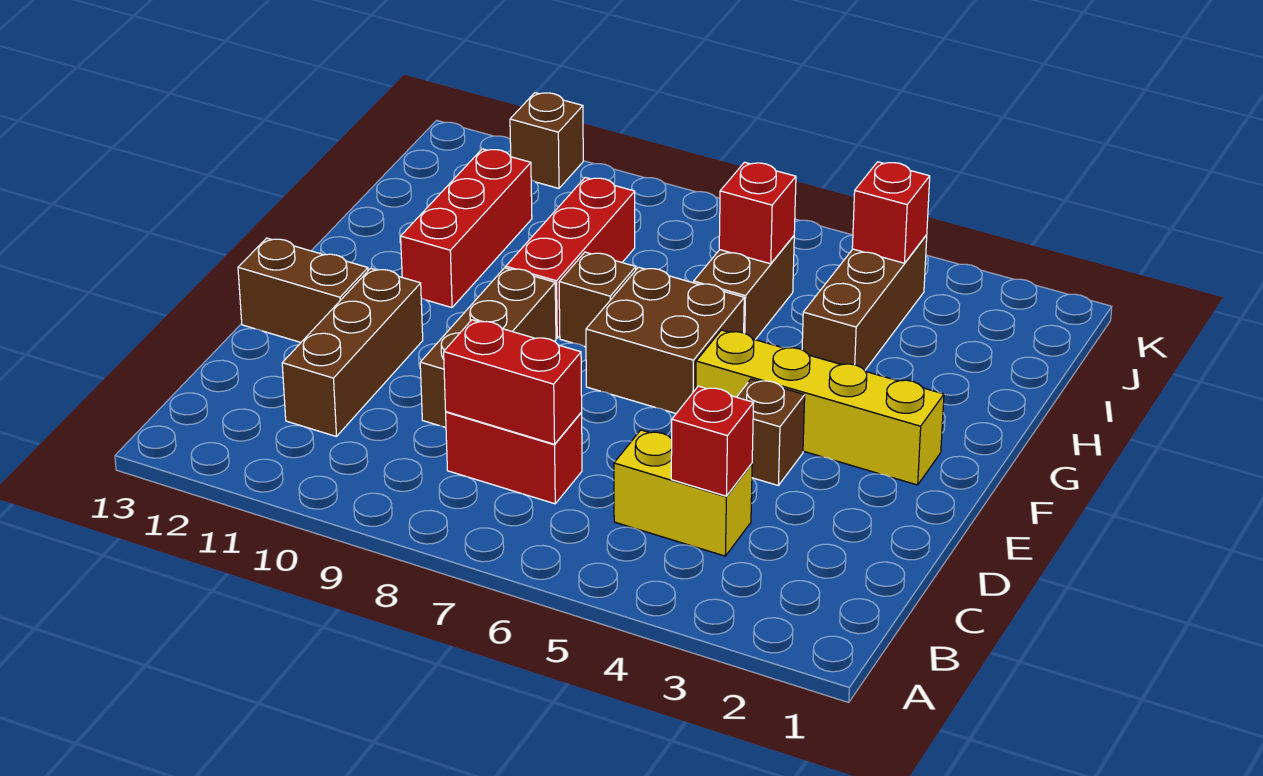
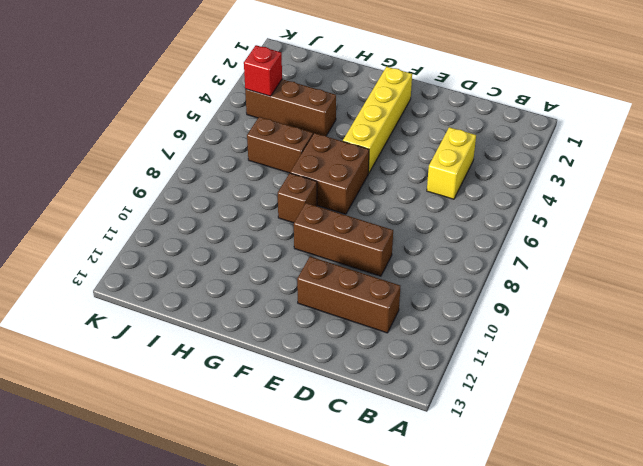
none -> red brick C7:C8 level 1
none -> brown brick E4 level 1
none -> brown brick E12:E13 level 1

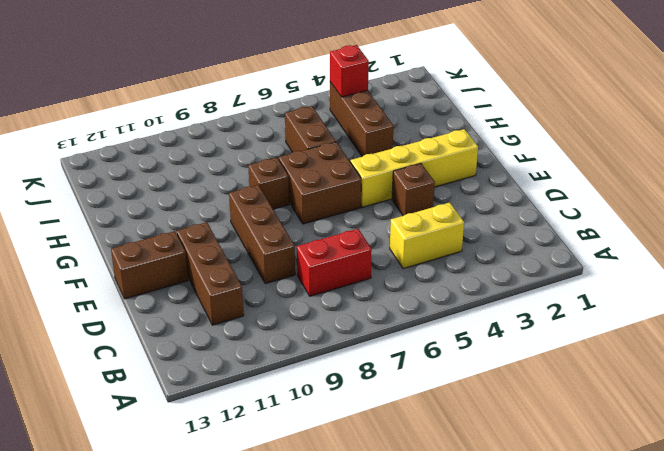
none -> red brick G9:I9 level 1
none -> red brick G11:I11 level 1
none -> brown brick K11 level 1

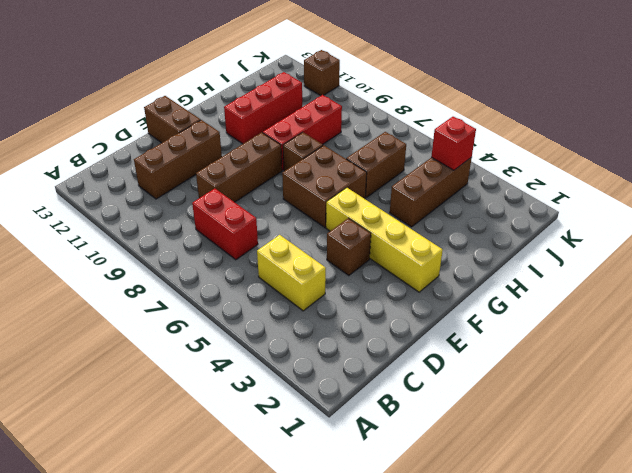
none -> red brick C4 level 2
none -> red brick C7:C8 level 2
none -> red brick I6 level 2

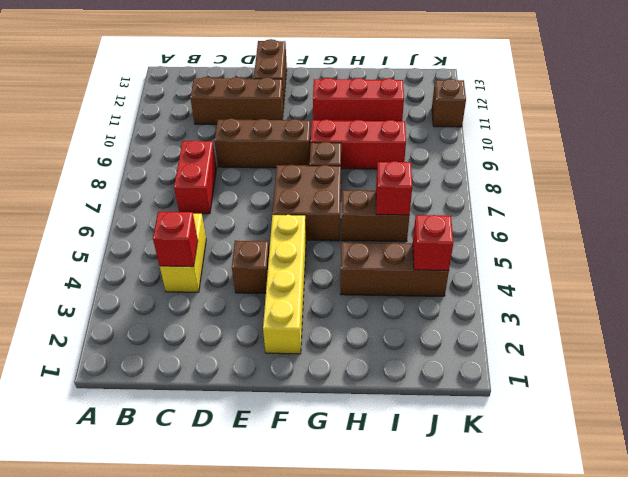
none -> red brick C7:C8 level 2

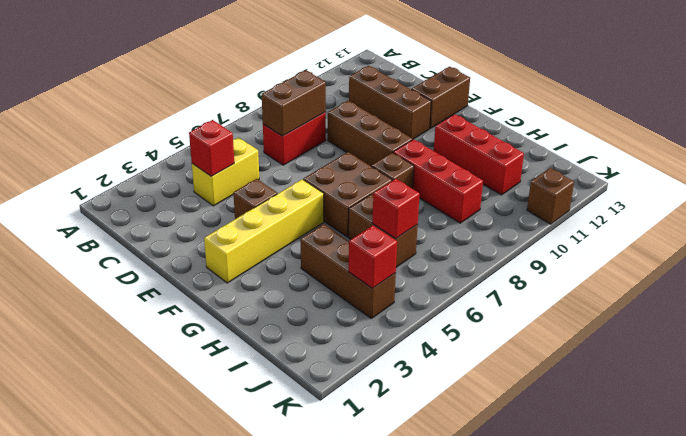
brown brick C7:C8 level 2 -> red brick C7:C8 level 2

